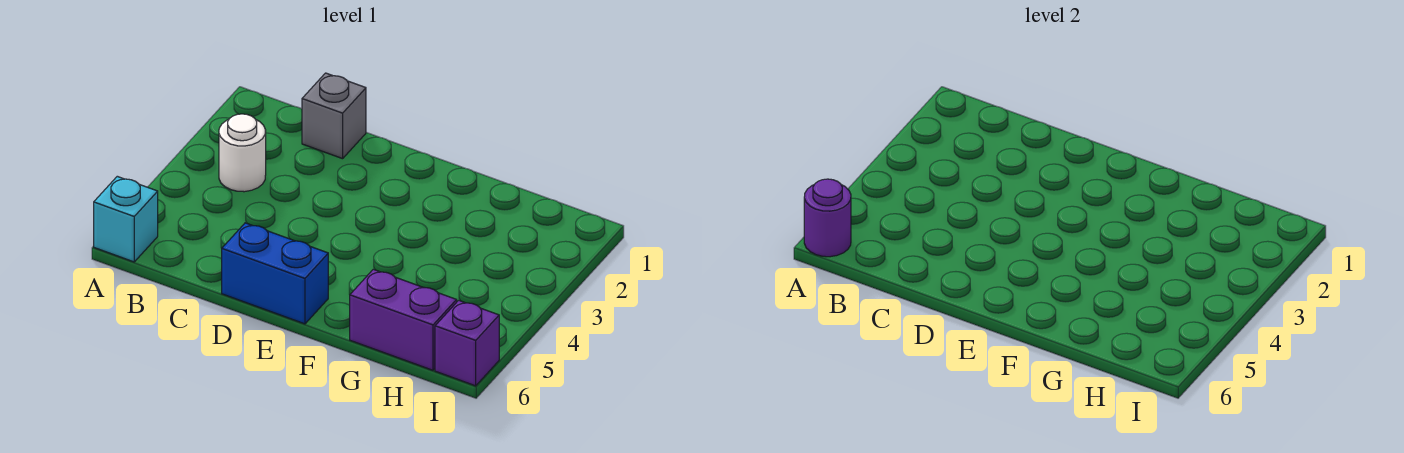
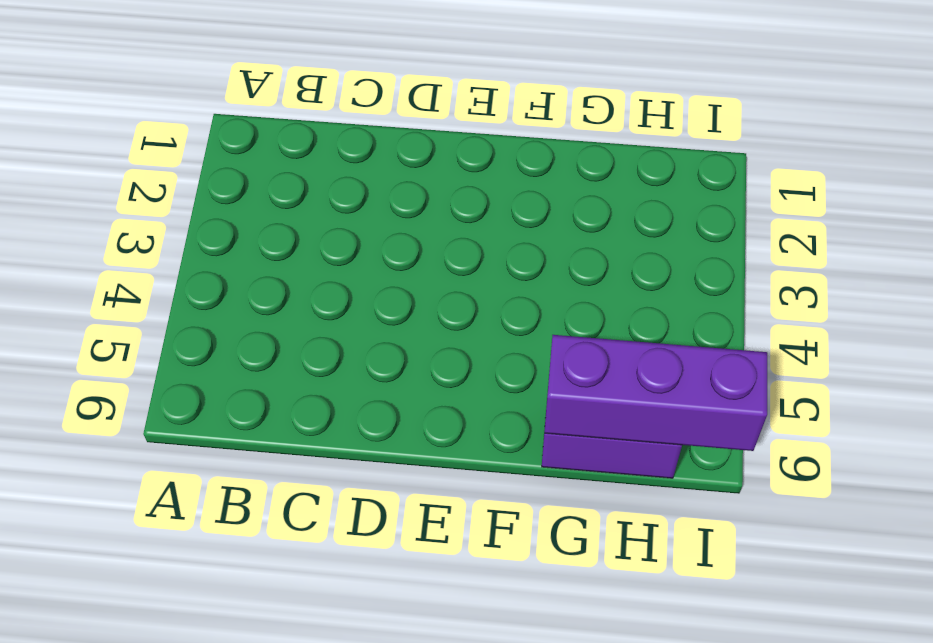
purple brick G6:I6 level 2 -> none
none -> cyan brick A6 level 1
none -> white round brick B3 level 1

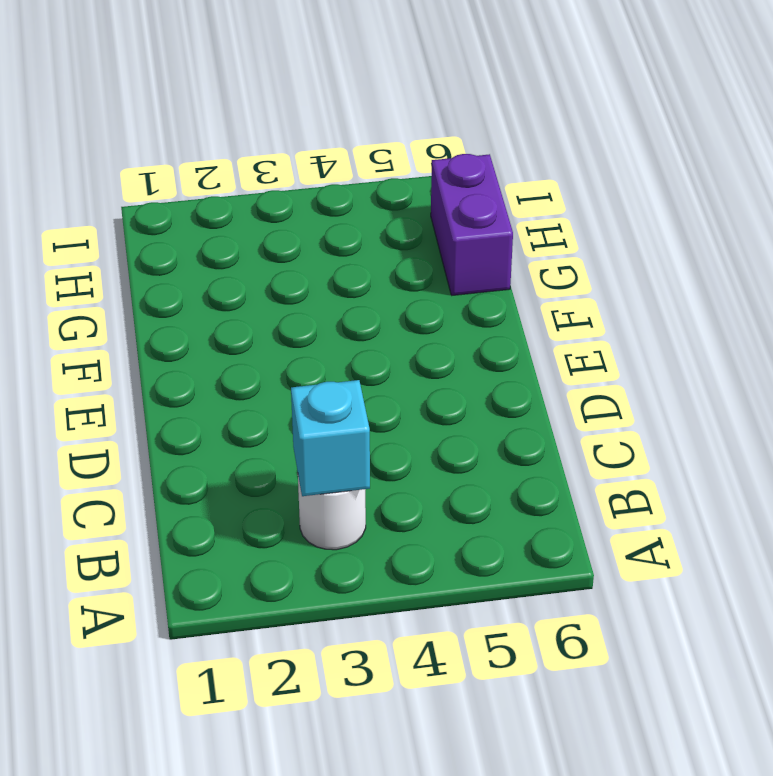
cyan brick B3 level 2 -> cyan brick A6 level 1
none -> grey brick C1 level 1
none -> blue brick D6:E6 level 1

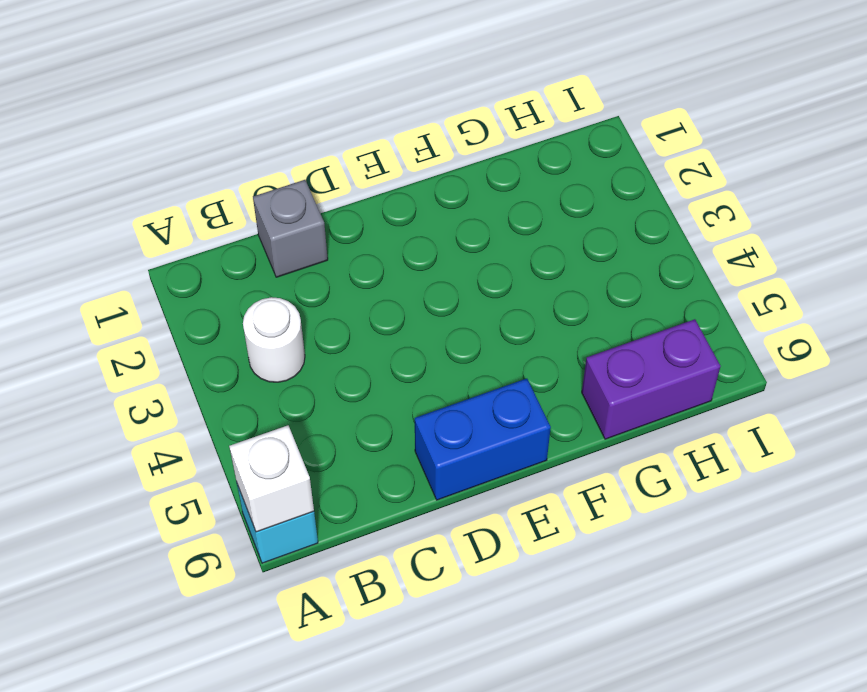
white brick A6 level 2 -> purple round brick A6 level 2
none -> purple brick I6 level 1

